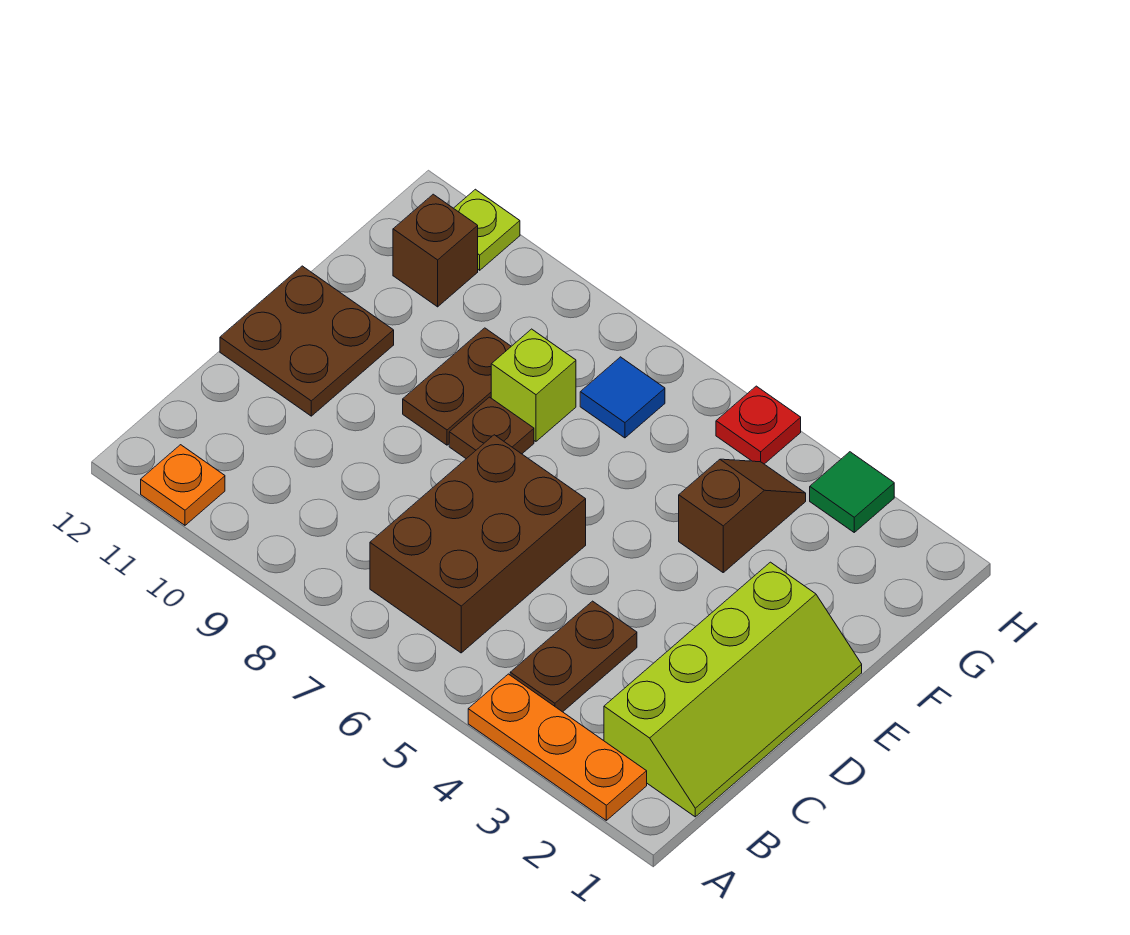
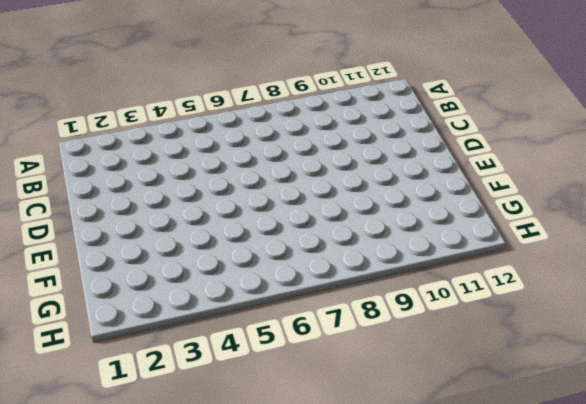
none -> orange plate A2:A4 level 1
none -> orange plate A11 level 1
none -> lime slope B1:E2 level 1 top 2

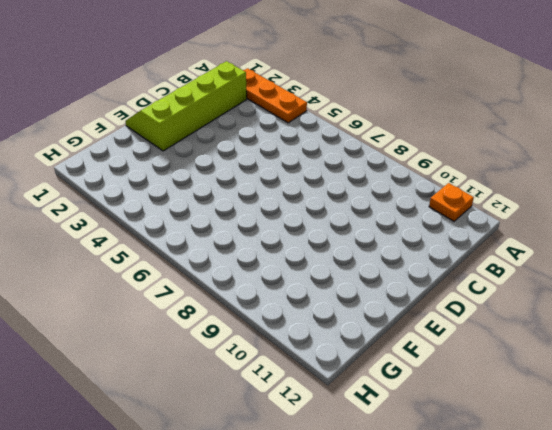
none -> brown plate B4:C4 level 1
none -> brown brick B6:D7 level 1
none -> brown plate D11:E12 level 1

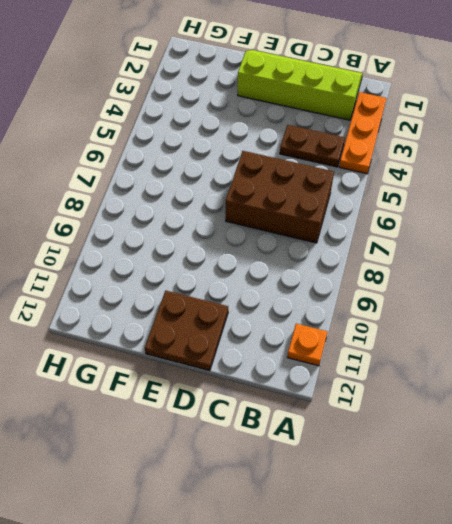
none -> brown plate E8 level 1
none -> brown plate E9:F9 level 1
none -> brown slope F4:G4 level 1 top F

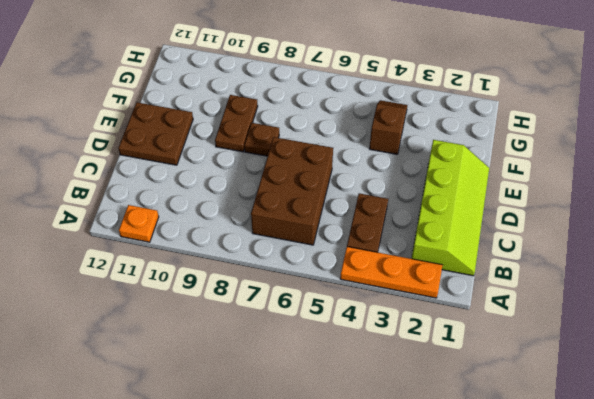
none -> lime brick F8 level 1
none -> blue tile G7 level 1
none -> brown brick G11 level 1

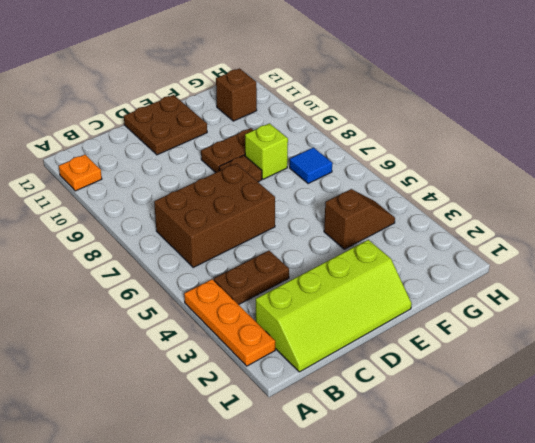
none -> green tile H3 level 1
none -> red plate H5 level 1
none -> lime plate H11 level 1

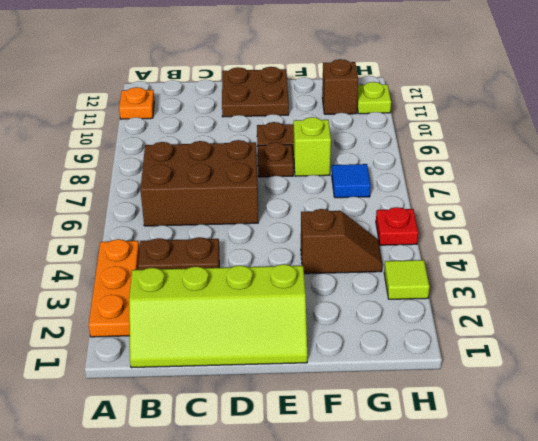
lime tile H3 level 1 -> green tile H3 level 1

